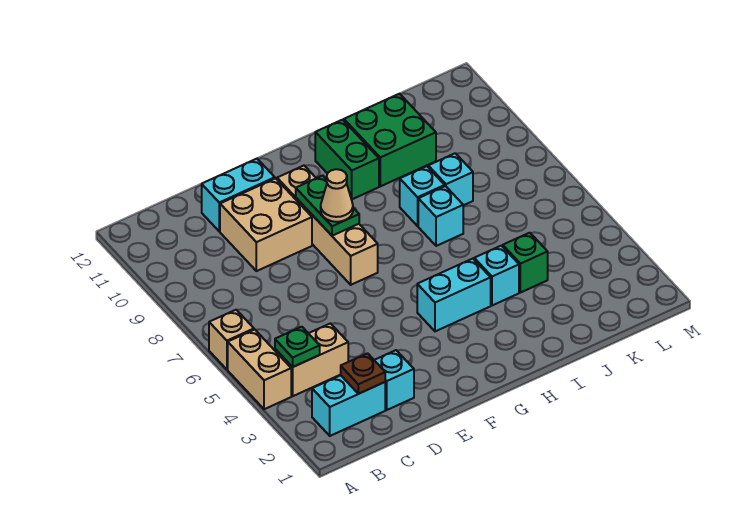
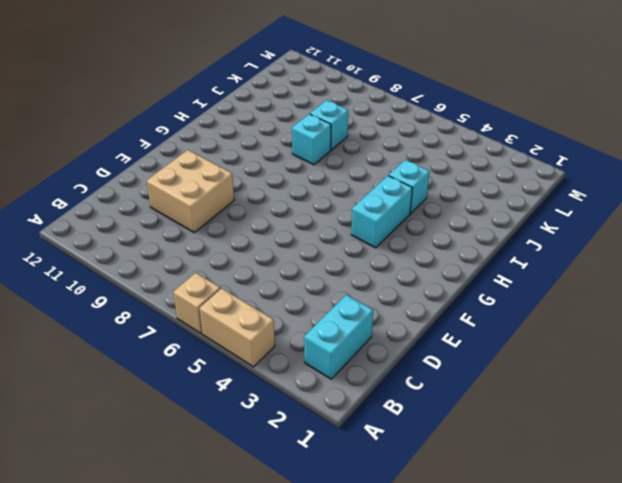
none -> tan brick B4:C4 level 1
none -> cyan brick D2 level 1
none -> cyan brick D11:E11 level 1

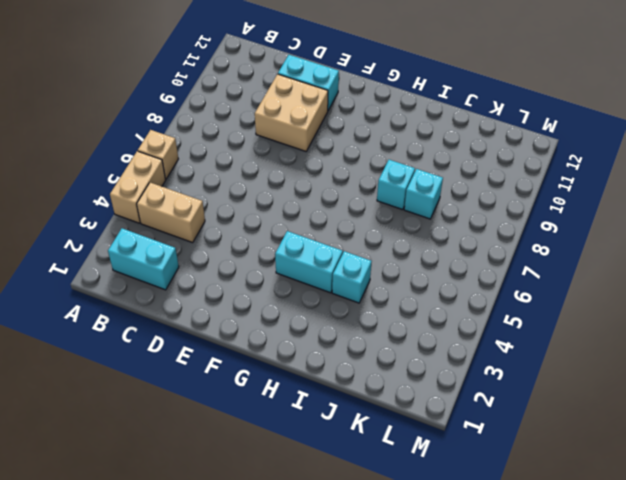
none -> cyan brick D2 level 1
none -> tan brick F7:F10 level 1
none -> green brick H10:H11 level 1

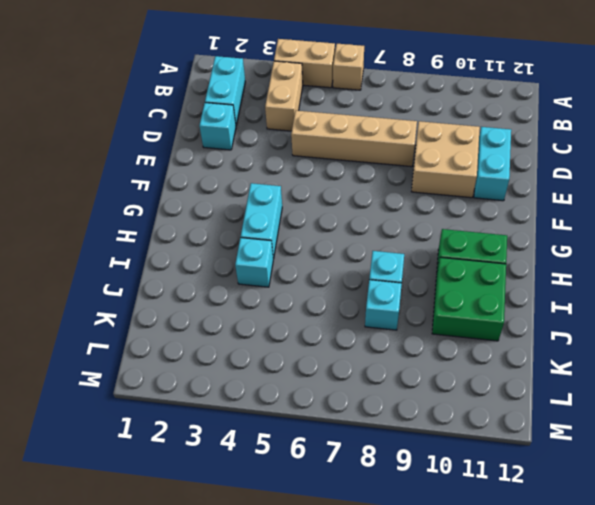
tan brick D5:D8 level 1 -> tan brick F7:F10 level 1
none -> cyan brick I7 level 1
none -> green brick J4 level 1
none -> green plate B4 level 2

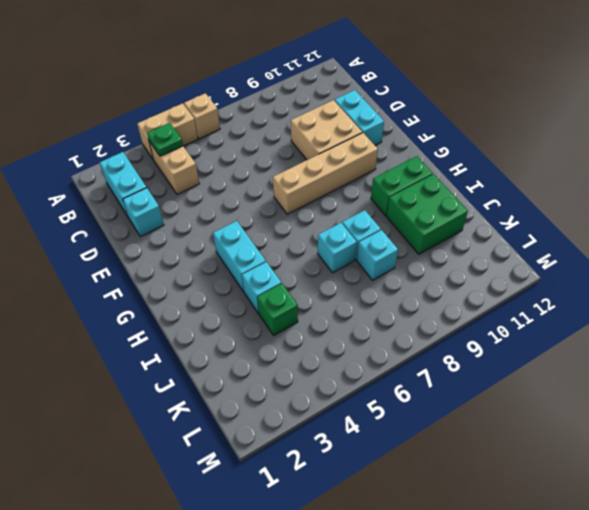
none -> brown plate C2 level 2
none -> green plate F8:F9 level 2
none -> tan cone F8 level 3

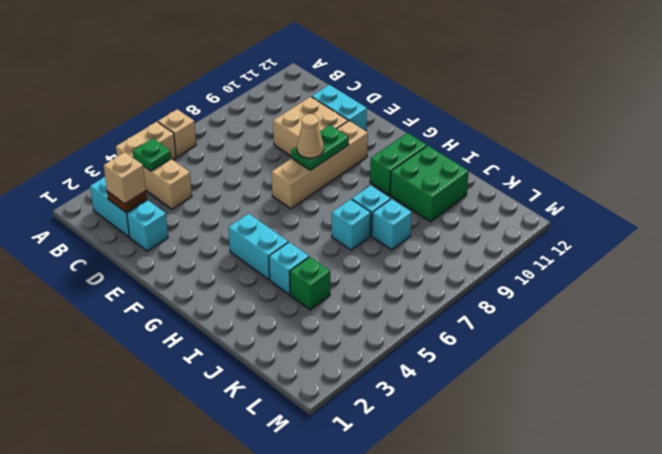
tan brick C2 level 3 -> none

